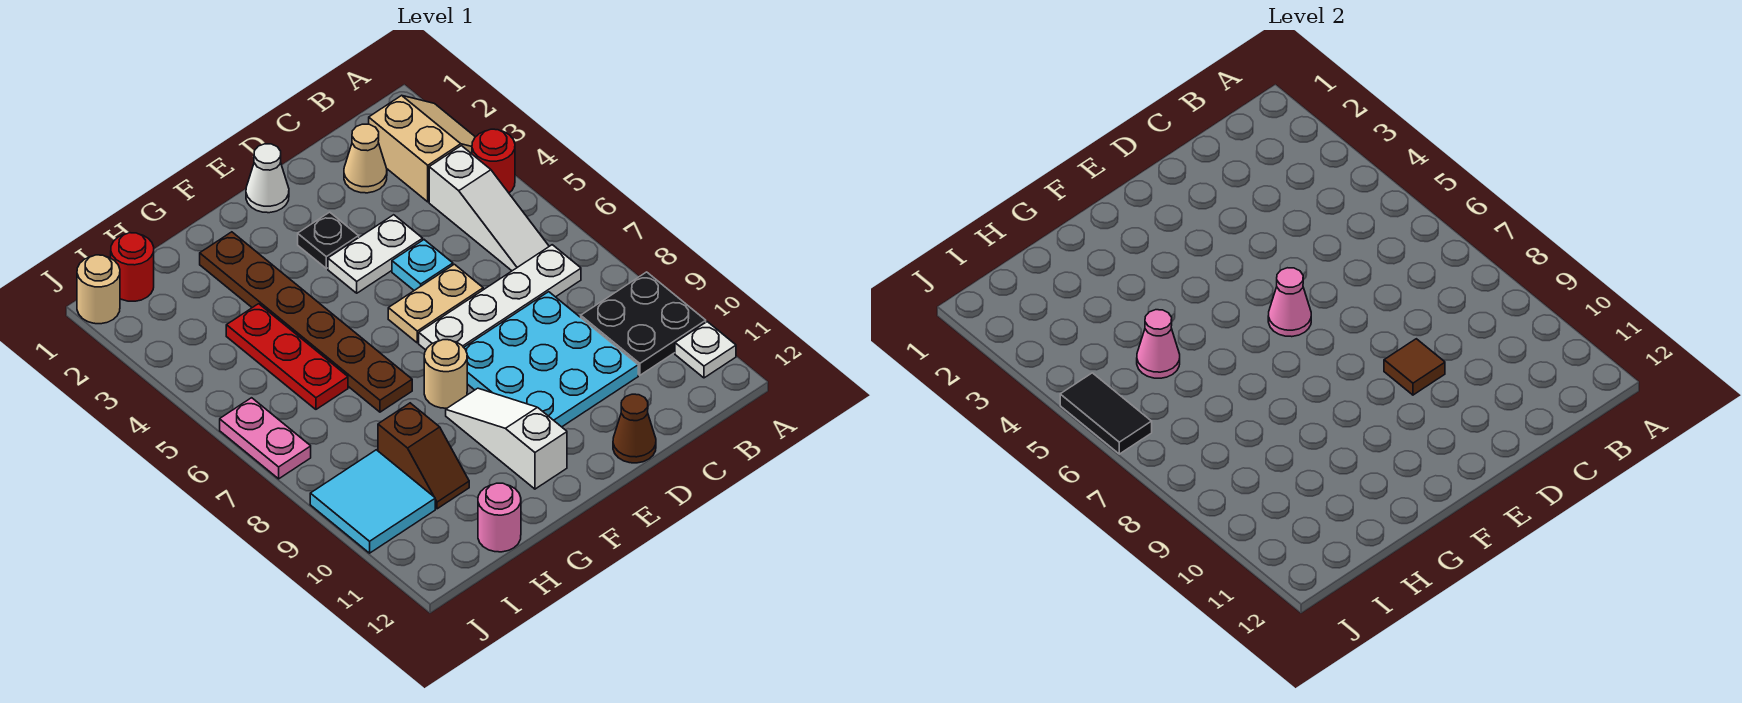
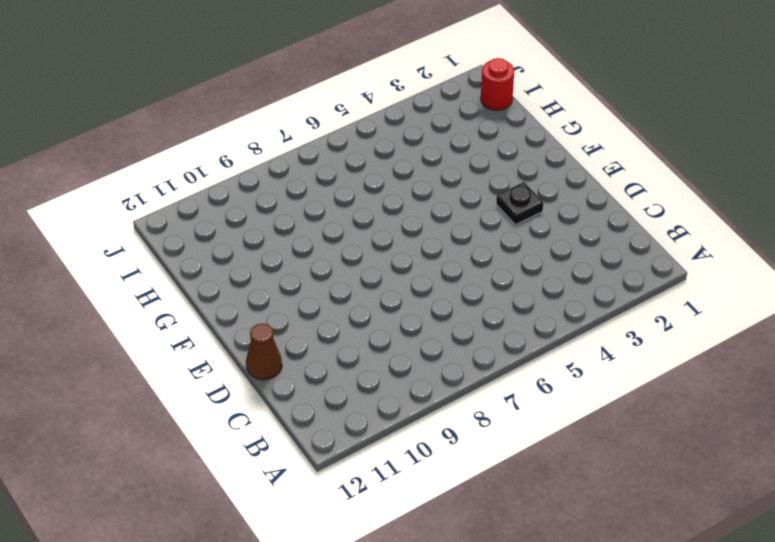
none -> tan slope A2:B3 level 1 top B
none -> red round brick A4 level 1
none -> black plate A9:B10 level 1

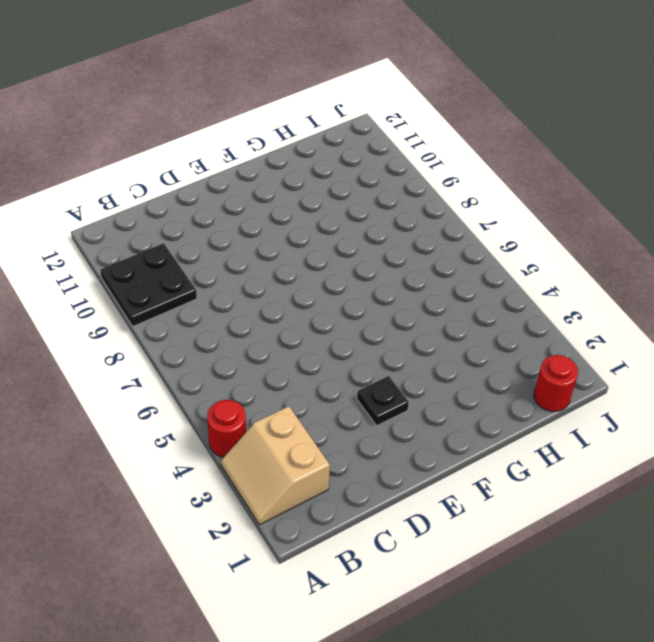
none -> white plate A11 level 1
none -> white slope B4:B6 level 1 top 4
none -> white plate B7:E7 level 1

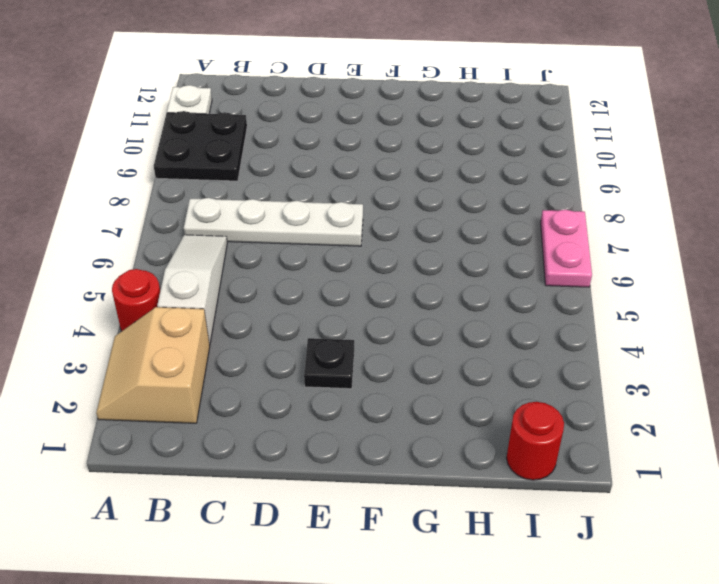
none -> tan cone C2 level 1
none -> cyan plate C8:E10 level 1
none -> white plate D4:E4 level 1

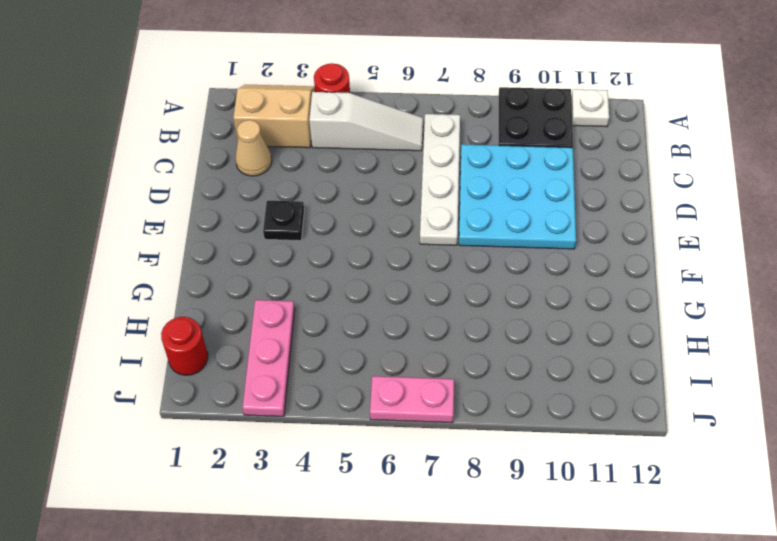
pink plate H3:J3 level 1 -> none
none -> white plate D4:E4 level 1
none -> cyan plate D5 level 1
none -> tan plate D6:E6 level 1

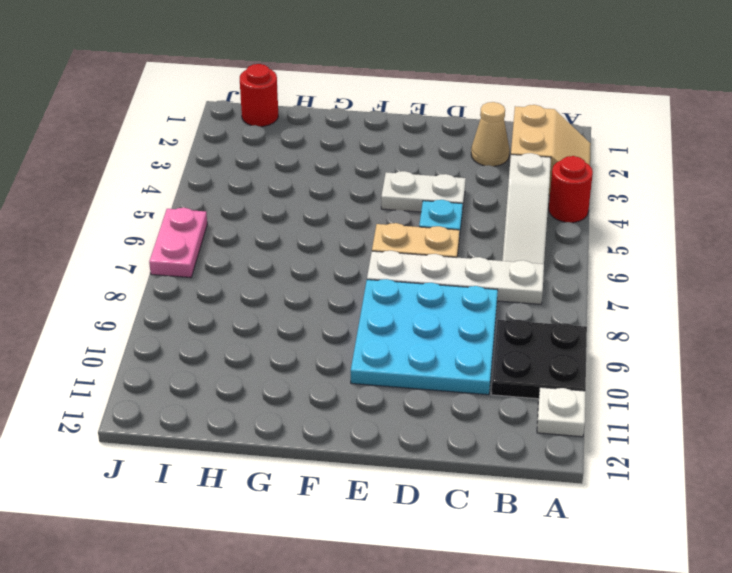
none -> brown cone D12 level 1
none -> white cone E1 level 1
none -> black plate E3 level 1

